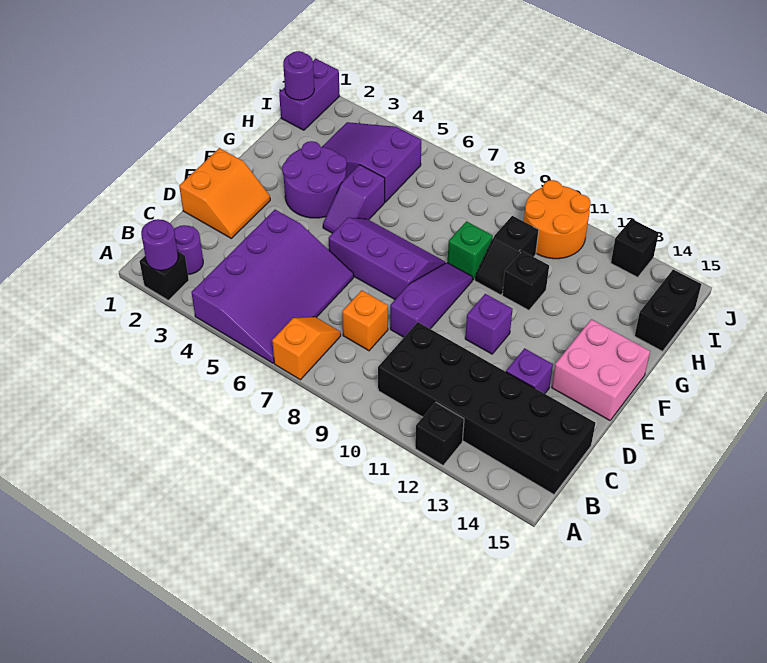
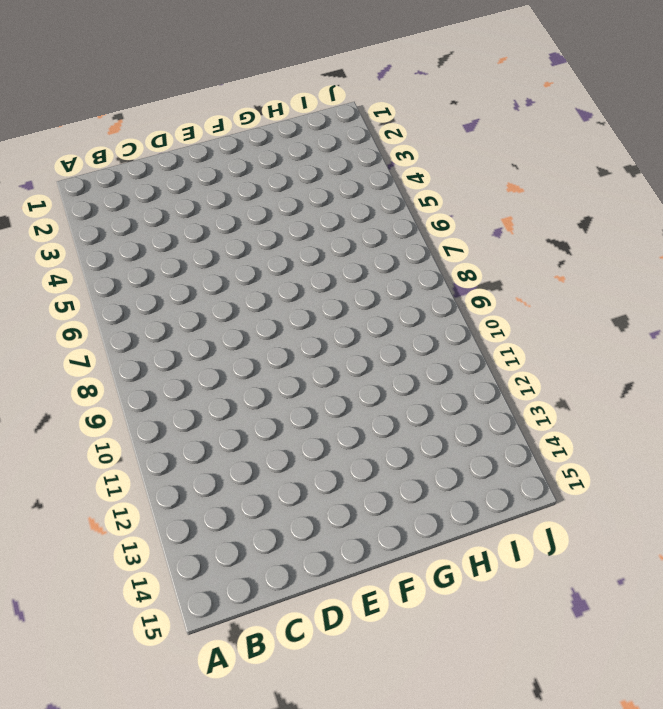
none -> black brick A2 level 1
none -> purple slope A4:D6 level 1 top 4
none -> orange slope A7:B7 level 1 top A

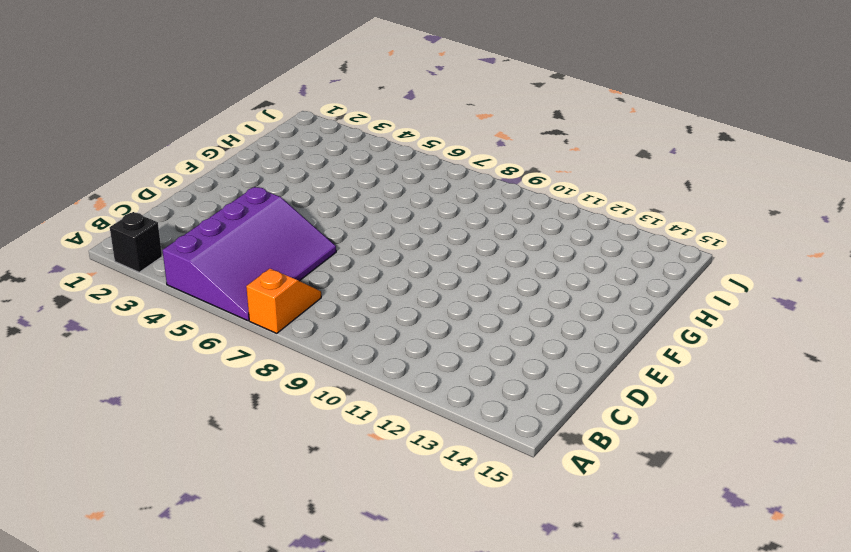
none -> black brick A12 level 1
none -> purple round brick B2 level 1
none -> black brick B10:C15 level 1

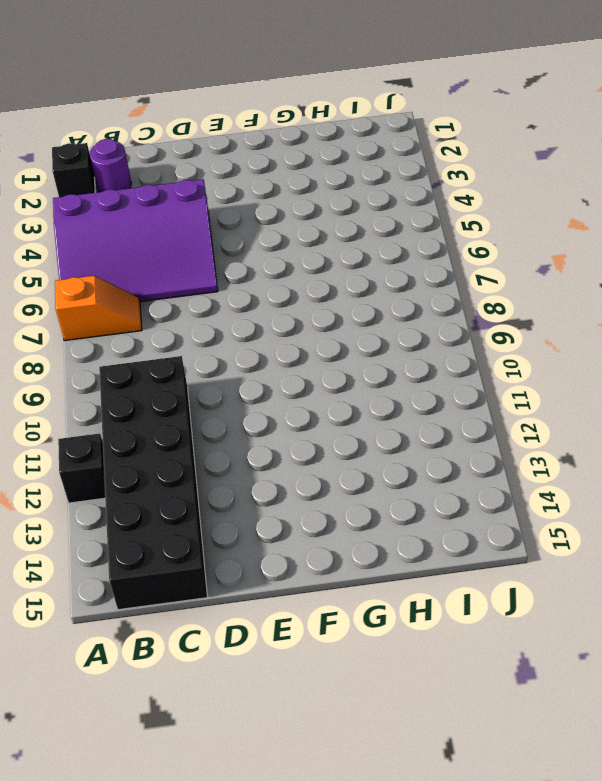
none -> orange brick C8 level 1
none -> orange slope D1:E2 level 1 top 1
none -> purple slope D9:F9 level 1 top D

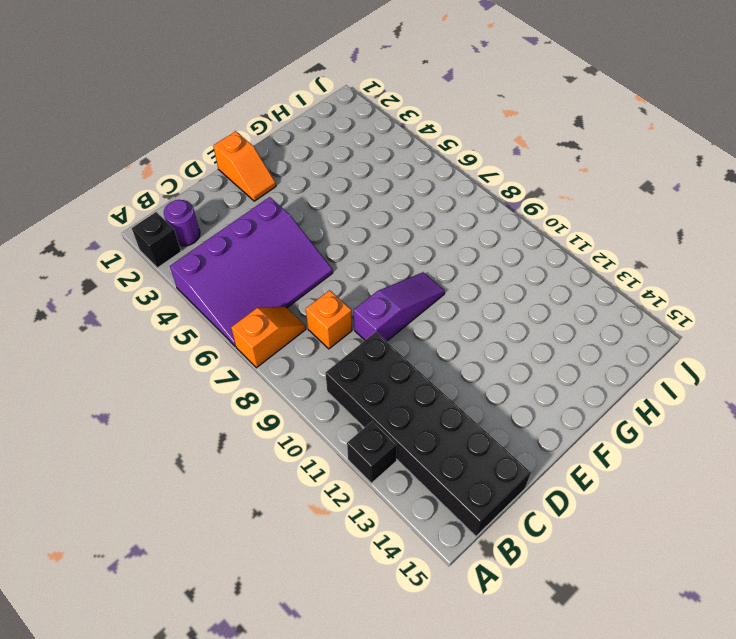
orange slope E1:E2 level 1 top 1 -> orange slope D1:E2 level 1 top 1
none -> purple brick D13 level 1
none -> purple slope E6:F8 level 1 top E
none -> purple brick E11 level 1

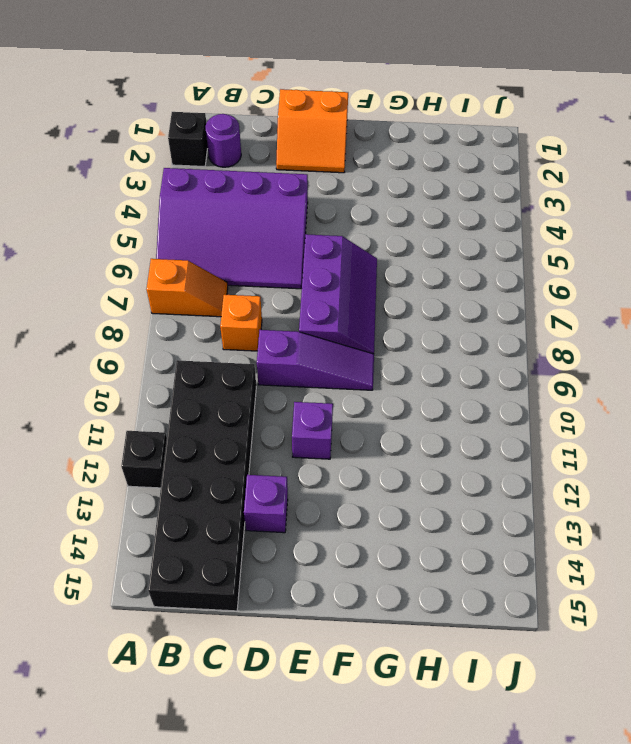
none -> pink brick E14:F15 level 1
none -> purple round brick F3:G4 level 1
none -> purple slope F5:G5 level 1 top G

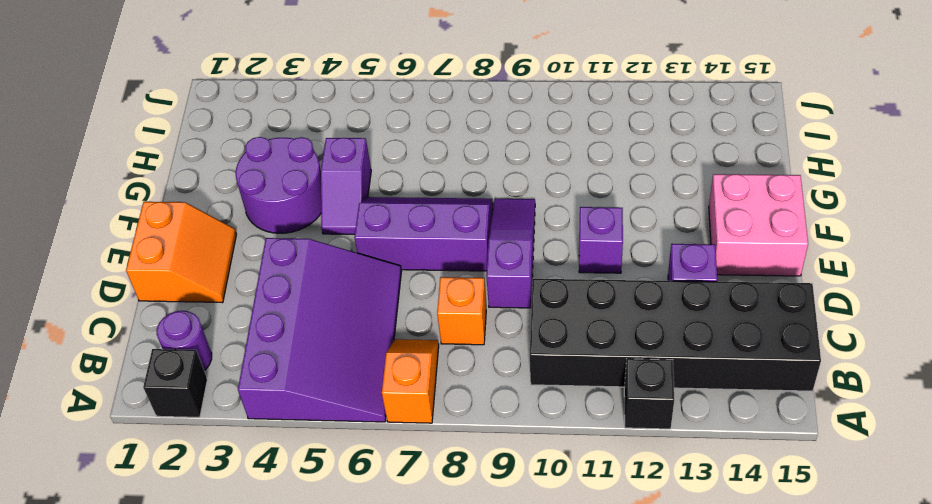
none -> green brick G9 level 1
none -> black slope G10:H10 level 1 top H
none -> black brick G11 level 1

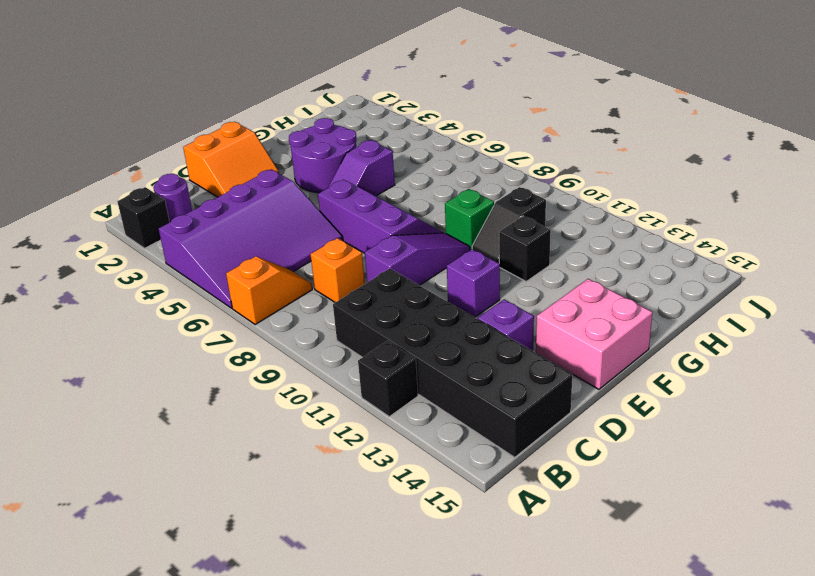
none -> purple slope H3:I5 level 1 top 5
none -> black brick H15:I15 level 1
none -> purple brick I1:J1 level 1

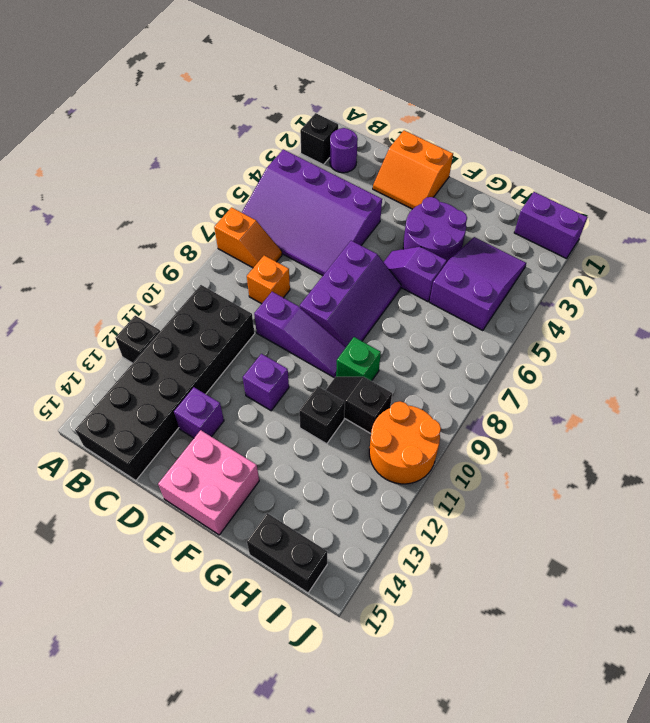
none -> black brick J13 level 1
none -> purple round brick A2 level 2
none -> purple round brick I1 level 2

